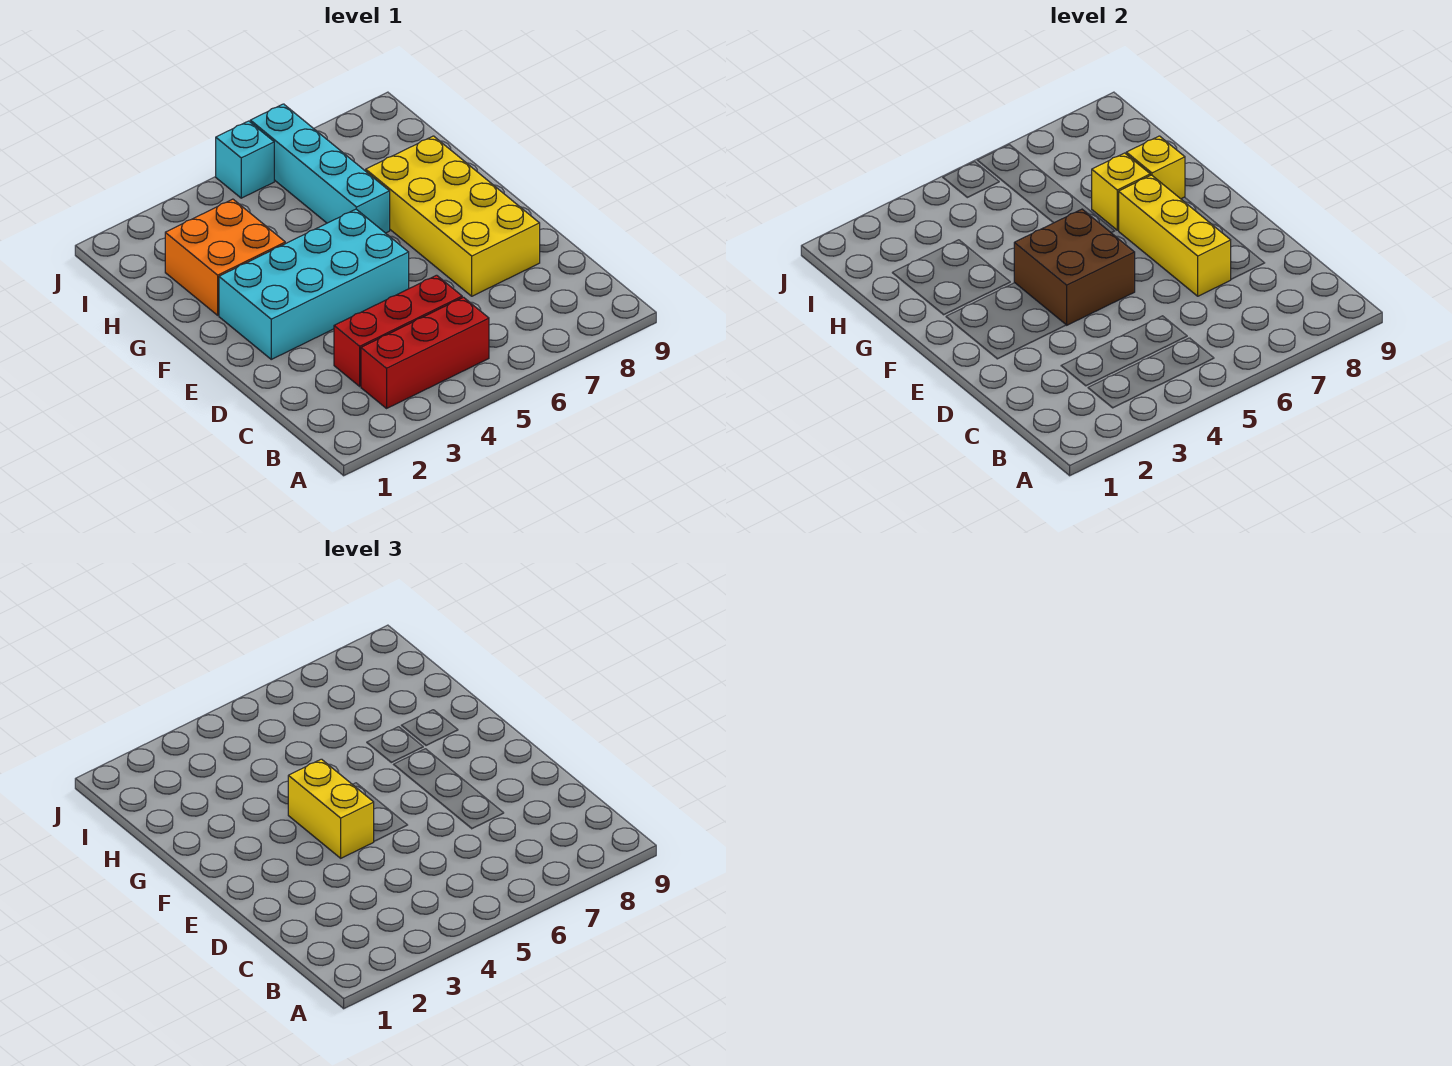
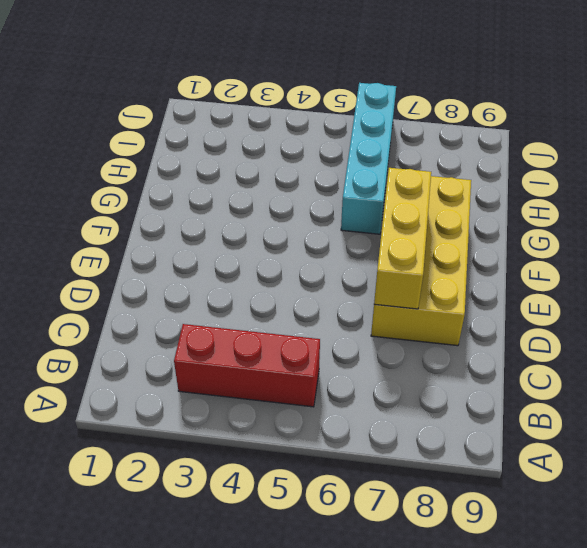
none -> red brick C3:C5 level 1
none -> cyan brick E2:F5 level 1
none -> orange brick G2:H3 level 1

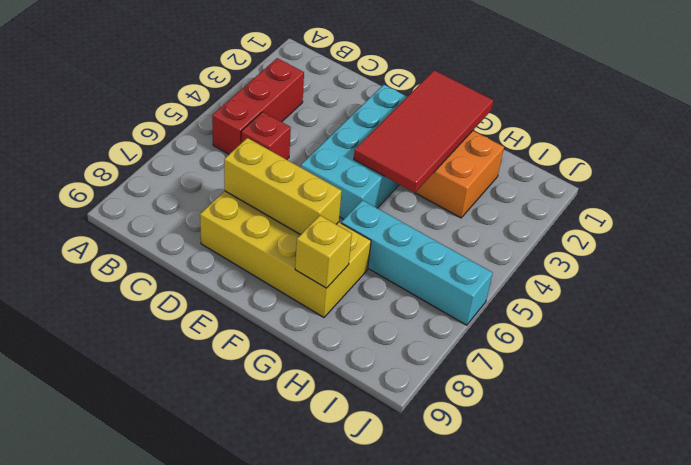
red brick C5 level 1 -> red brick C3:C5 level 1
red tile F1:G4 level 2 -> brown brick E4:F5 level 2
none -> cyan brick J5 level 1
none -> yellow brick G7 level 2
none -> yellow brick E4:F4 level 3

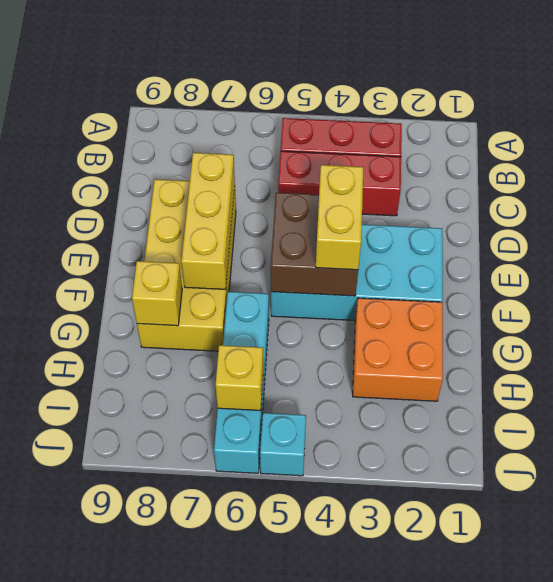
yellow brick I6 level 2 -> yellow brick G7 level 2

